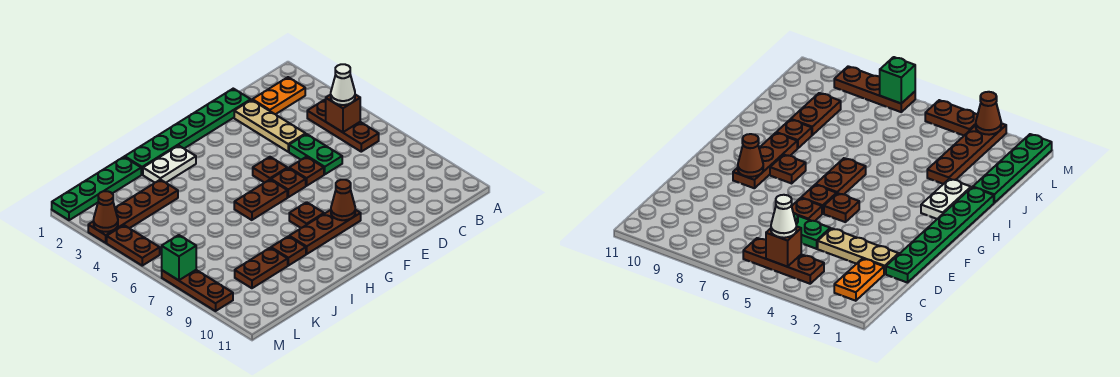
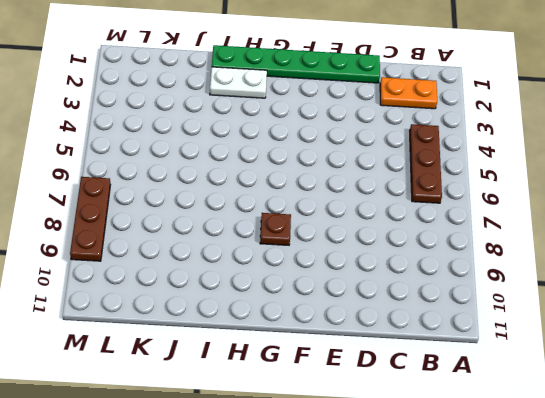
none -> tan plate D2:D4 level 1
none -> green plate D5:D6 level 1
none -> brown plate E6 level 1

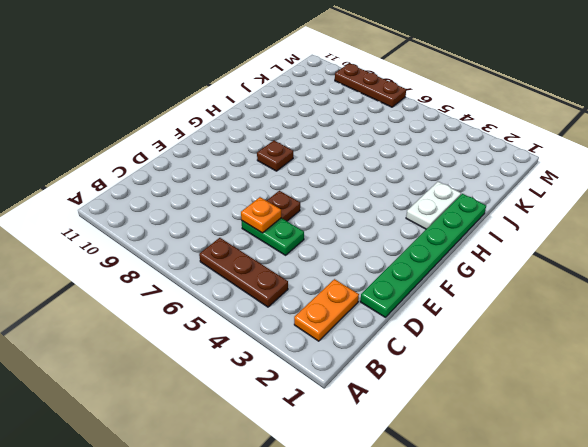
orange plate D6 level 2 -> none
none -> tan plate D2:D4 level 1
none -> brown plate F5 level 1
none -> brown plate F6 level 1

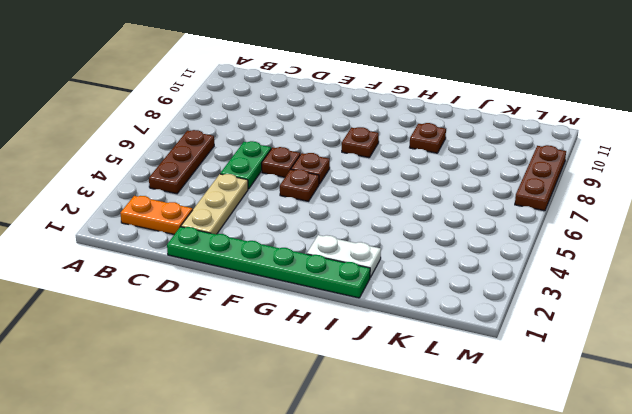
none -> brown plate F9:H9 level 1
none -> brown plate G6:H6 level 1
none -> green plate J1:M1 level 1

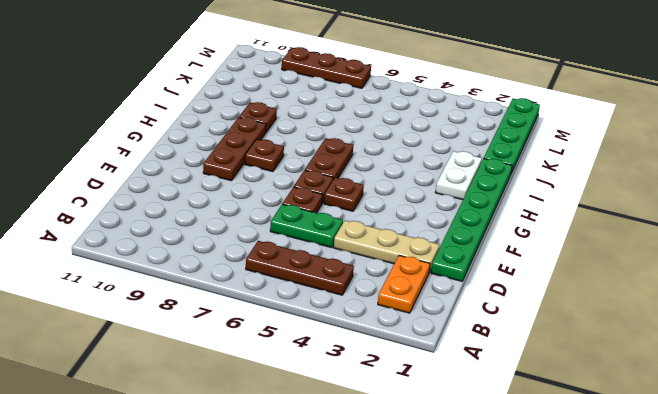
none -> brown plate J3:M3 level 1
none -> brown plate J9:K9 level 1
none -> brown plate M4:M5 level 1

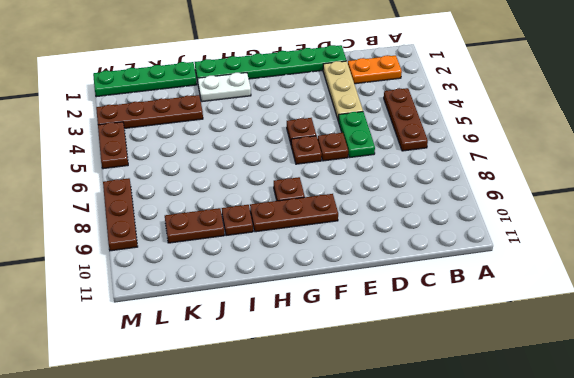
none -> brown plate G6:H6 level 1
none -> brown brick B5 level 2
none -> brown cone F9 level 2

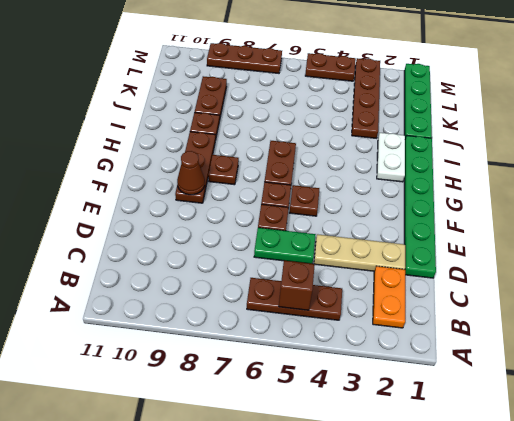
none -> brown cone M3 level 2
none -> green brick M7 level 2
none -> white cone B5 level 3

